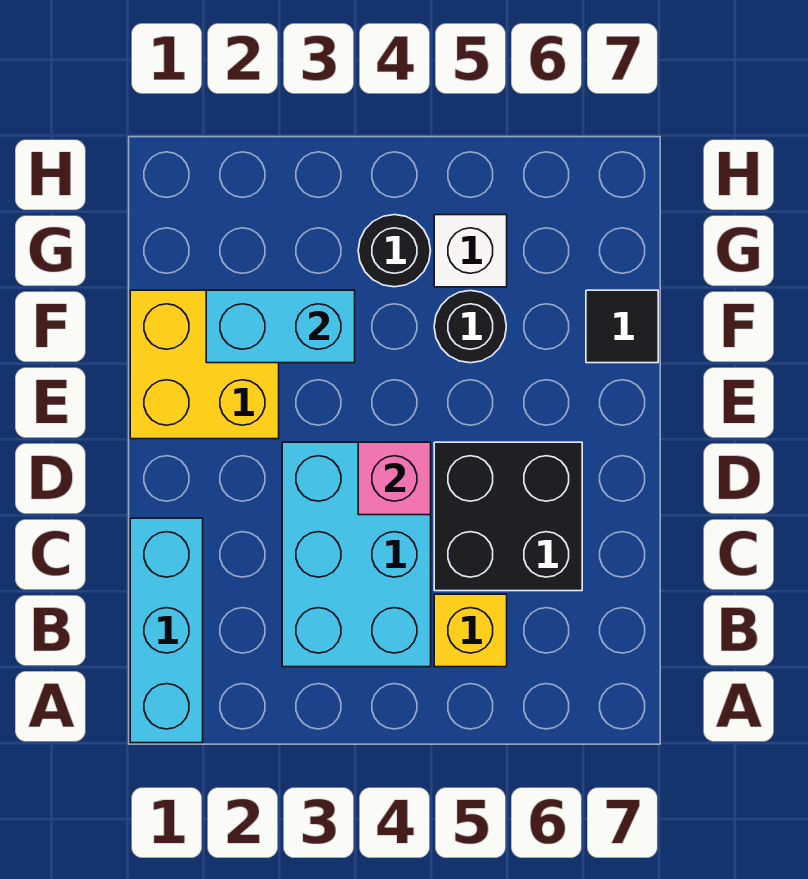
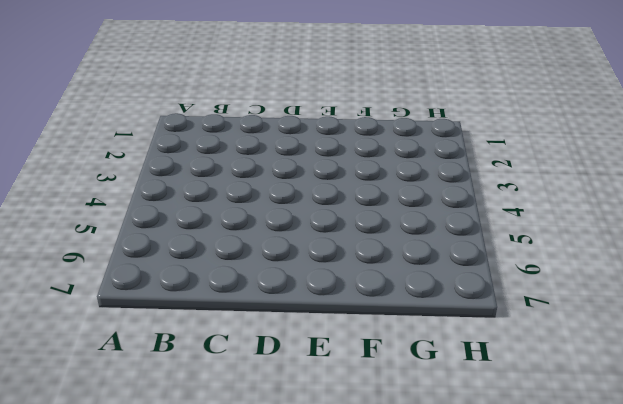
none -> cyan brick A1:C1 level 1
none -> cyan brick B3:D4 level 1

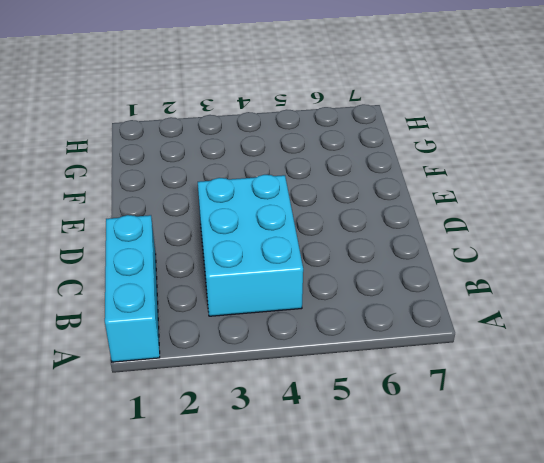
none -> yellow brick B5 level 1
none -> black brick C5:D6 level 1

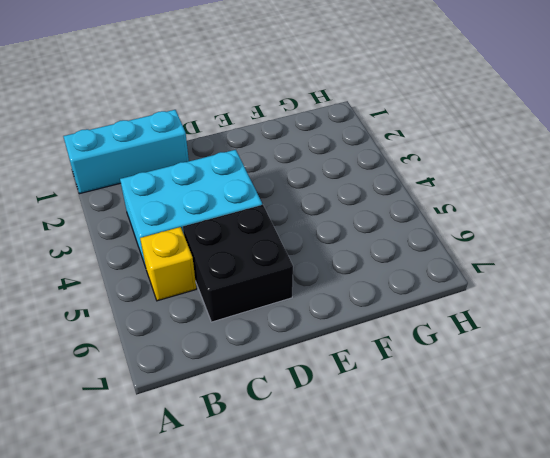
none -> yellow brick E1:F2 level 1
none -> black round brick F5 level 1

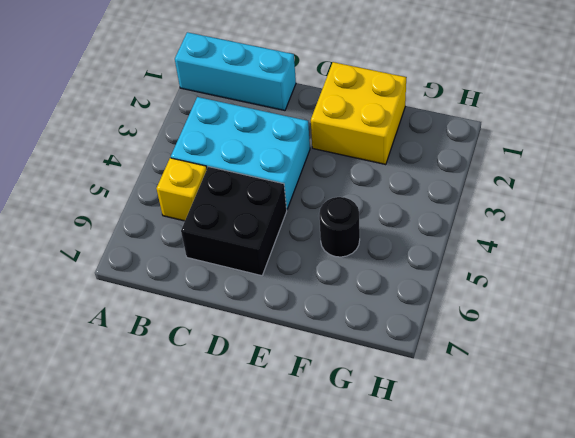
none -> black tile F7 level 1
none -> black round brick G4 level 1

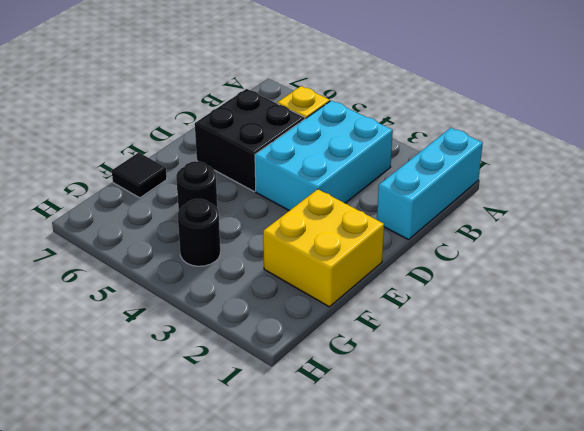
none -> white brick G5 level 1
none -> pink brick D4 level 2

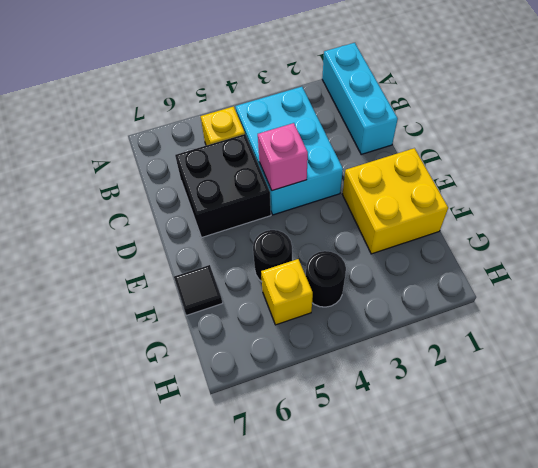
yellow brick G5 level 1 -> white brick G5 level 1
none -> cyan brick F2:F3 level 2

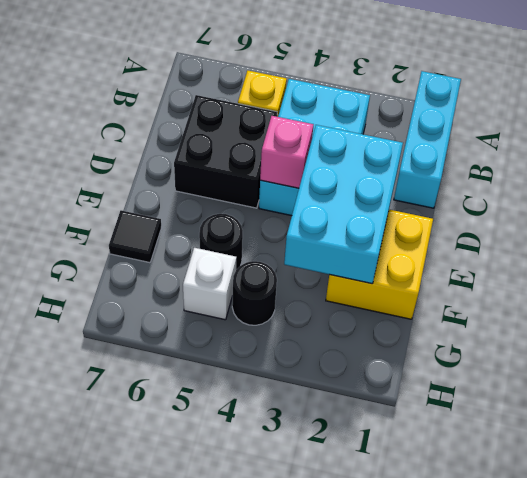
cyan brick D2:F3 level 2 -> cyan brick F2:F3 level 2

